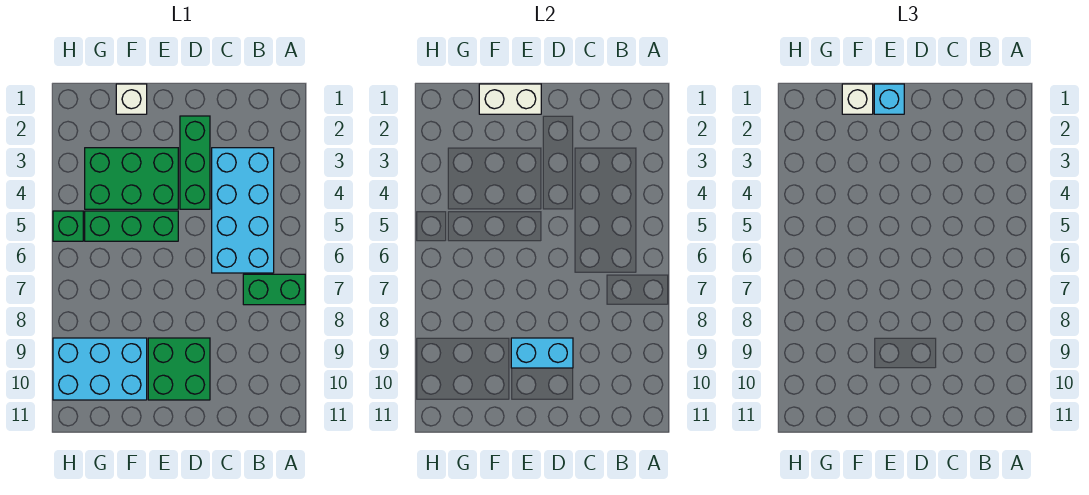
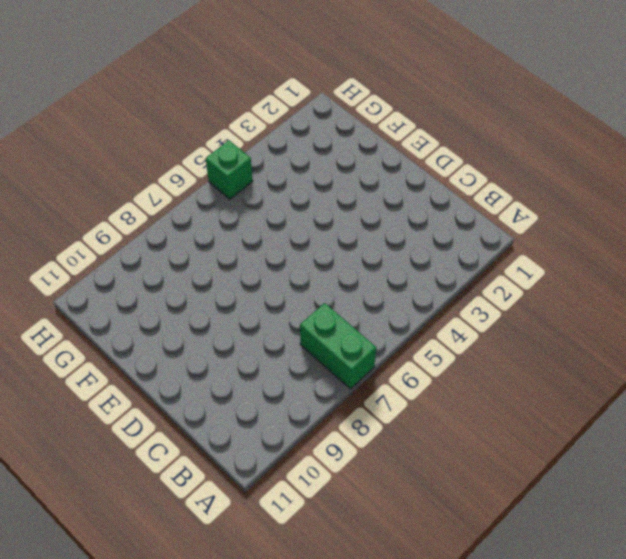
none -> cyan brick B3:C6 level 1
none -> green brick D2:D4 level 1
none -> green brick D9:E10 level 1

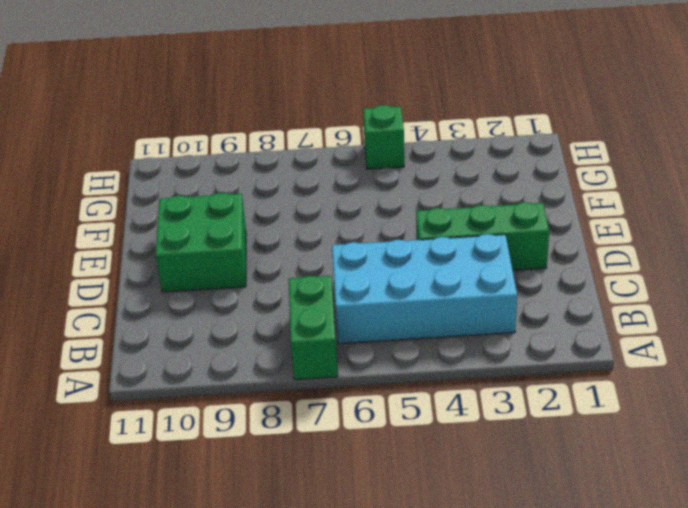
none -> green brick E3:G4 level 1
none -> green brick E5:G5 level 1
none -> white brick F1 level 1

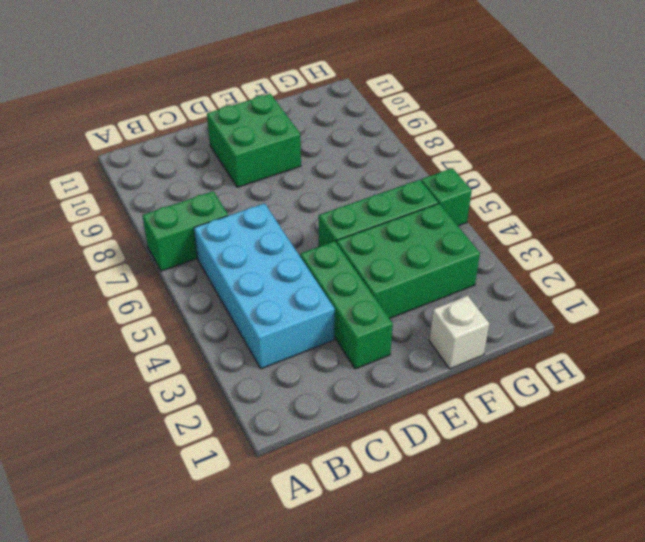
none -> cyan brick F9:H10 level 1
none -> cyan brick D9:E9 level 2
none -> white brick E1:F1 level 2

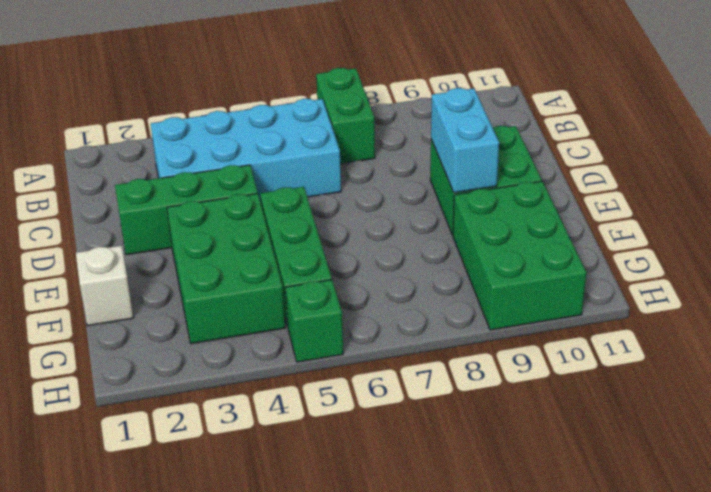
green brick F9:H10 level 1 -> cyan brick F9:H10 level 1
none -> white brick E1:F1 level 2
none -> cyan brick E1 level 3
none -> white brick F1 level 3

